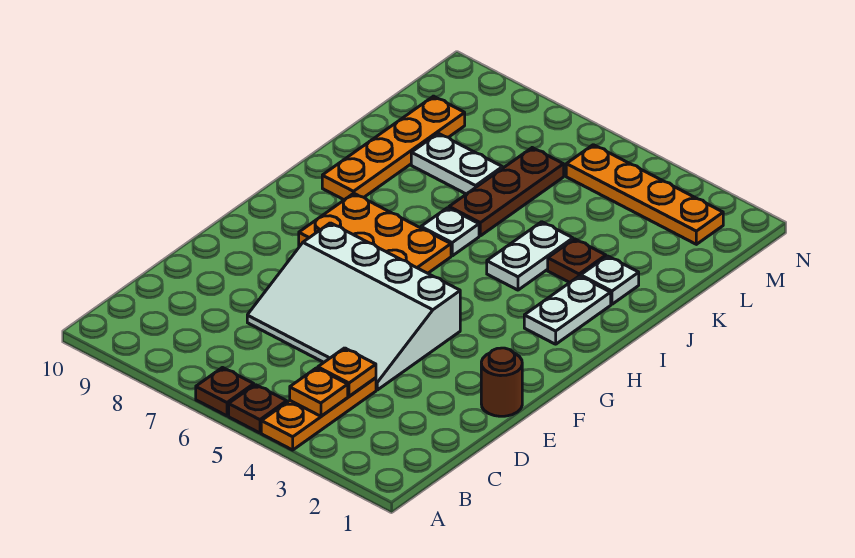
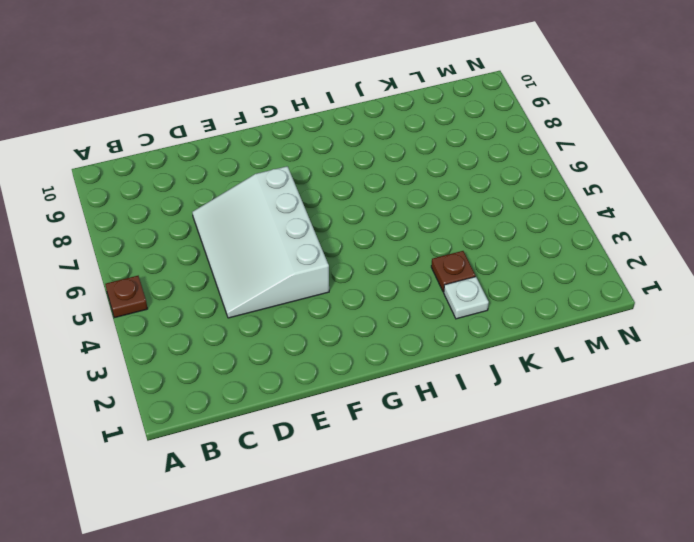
none -> orange plate A4:C4 level 1
none -> brown plate A6 level 1
none -> brown round brick E1 level 1

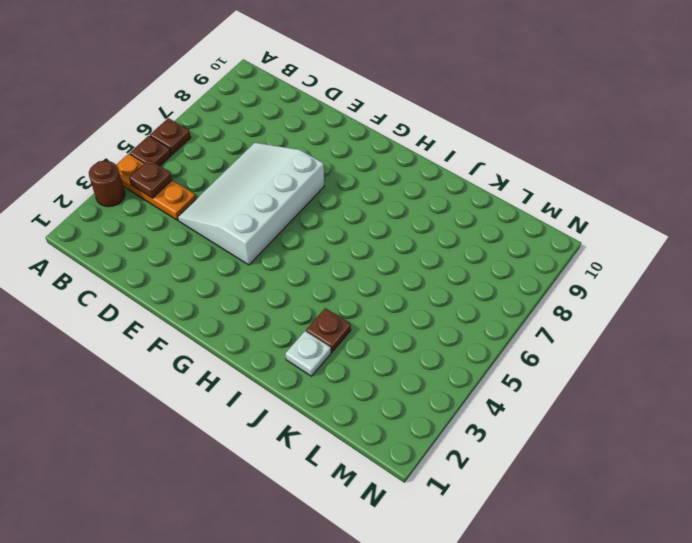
brown round brick A3 level 1 -> brown round brick E1 level 1
brown plate B4 level 2 -> orange plate B4 level 2
none -> orange plate G6:H8 level 1
none -> white plate H2:I2 level 1
none -> white plate I4:J4 level 1

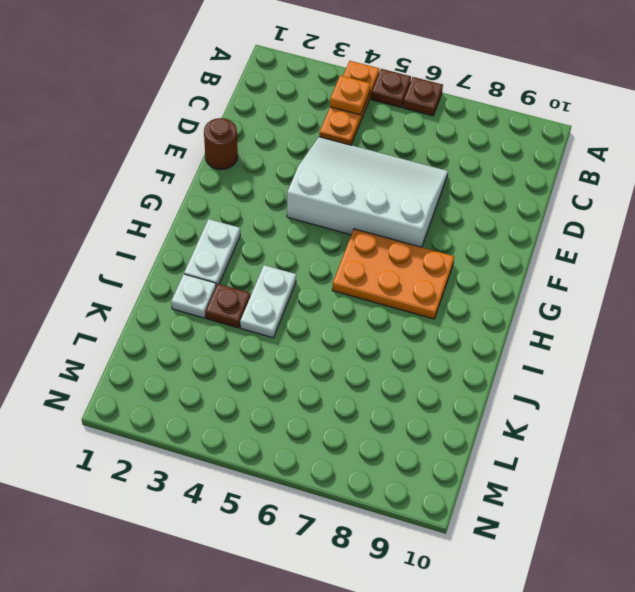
none -> white plate I6 level 1
none -> orange plate I9:L9 level 1
none -> brown plate J6:L6 level 1

